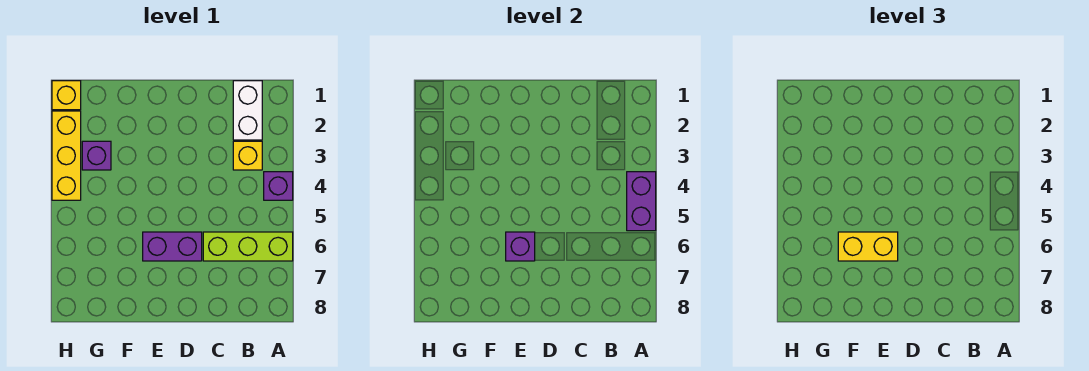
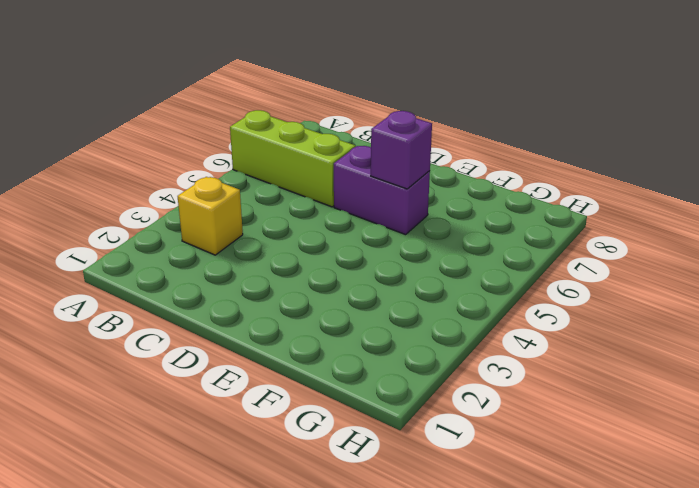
none -> purple brick A4 level 1
none -> white brick B1:B2 level 1

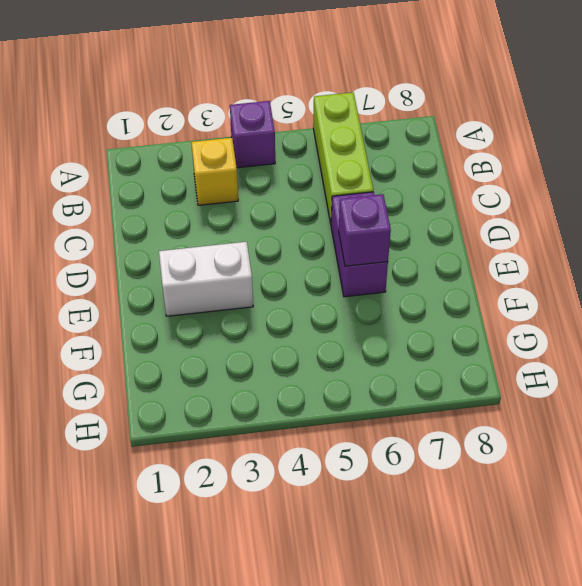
white brick E2:E3 level 1 -> white brick B1:B2 level 1
none -> purple brick G3 level 1
none -> yellow brick H1 level 1

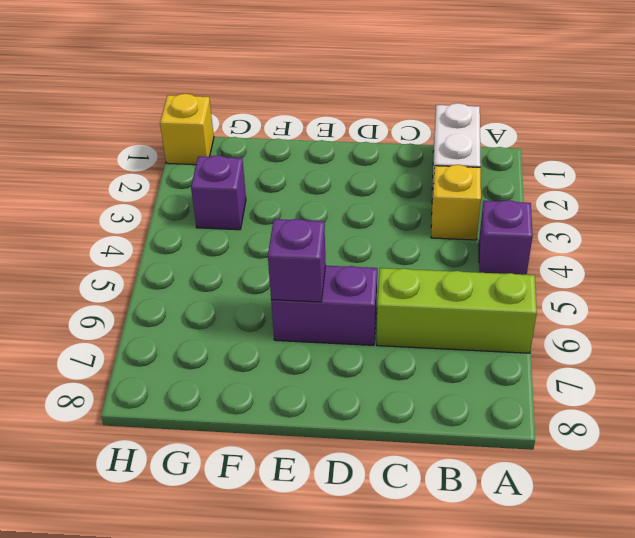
none -> yellow brick H2:H4 level 1
none -> purple brick A4:A5 level 2

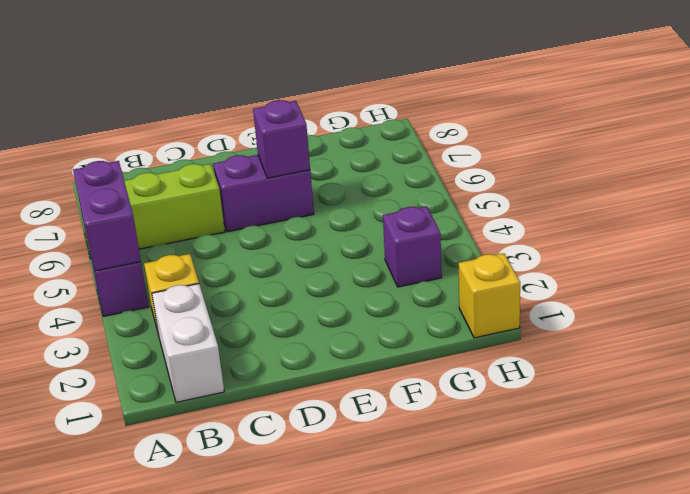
none -> yellow brick H2:H4 level 1
none -> yellow brick E6:F6 level 3

